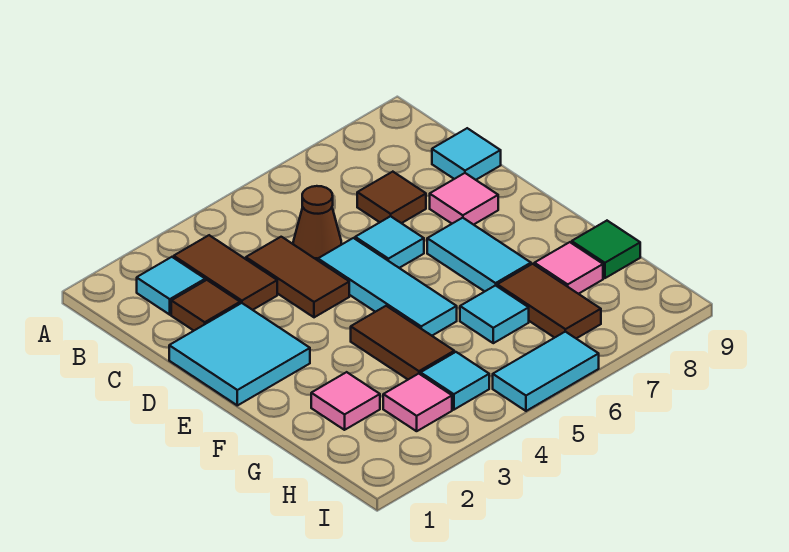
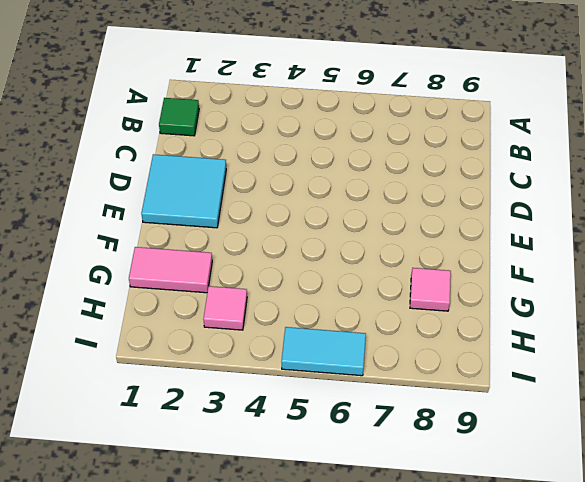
green tile B1 level 1 -> green tile G9 level 1
pink tile G1:G2 level 1 -> pink tile G2 level 1
none -> cyan tile B2 level 1
none -> brown tile B3:C3 level 1
none -> brown tile C2 level 1

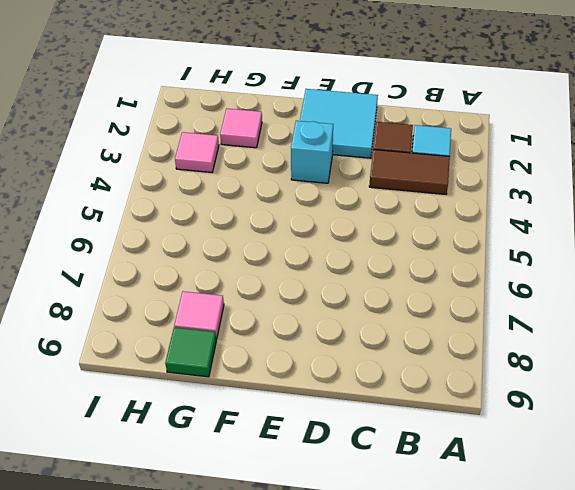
cyan brick E3 level 1 -> none
none -> brown tile C4:D4 level 1
none -> brown cone C5 level 1
none -> brown tile C7 level 1

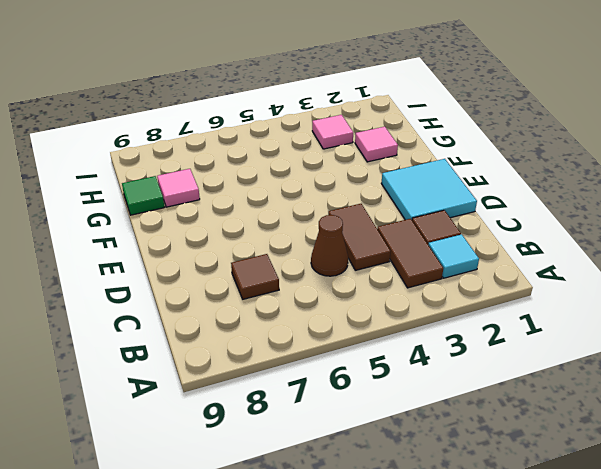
none -> cyan tile C9 level 1
none -> cyan tile D5:F5 level 1
none -> cyan tile D6 level 1

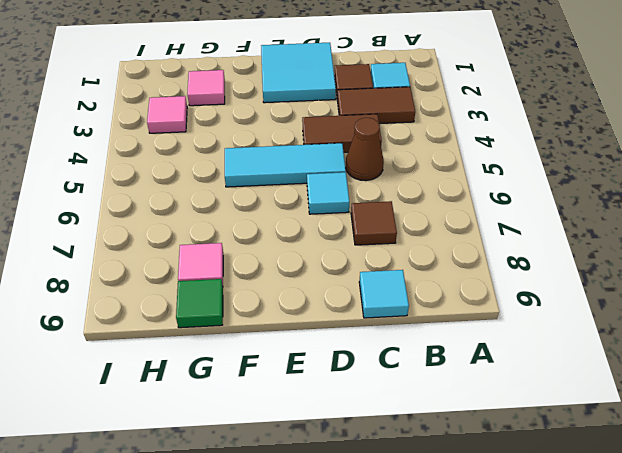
none -> pink tile D8 level 1
none -> cyan tile E7:F7 level 1
none -> brown tile F4:G4 level 1

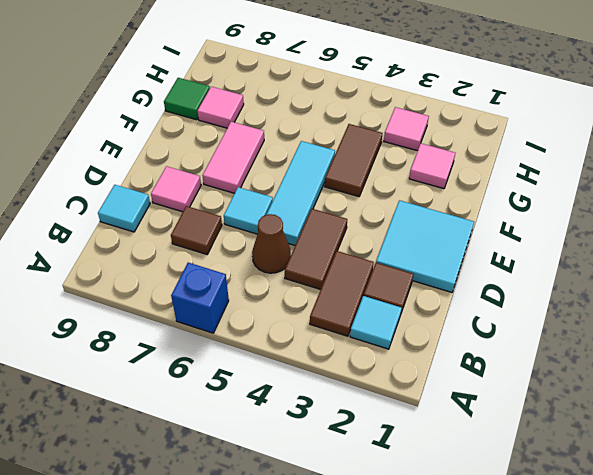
blue brick A6 level 1 -> none
pink tile E7:F7 level 1 -> cyan tile E7:F7 level 1
none -> cyan tile G6 level 1
none -> brown tile G7:H7 level 1
none -> cyan tile H4 level 1

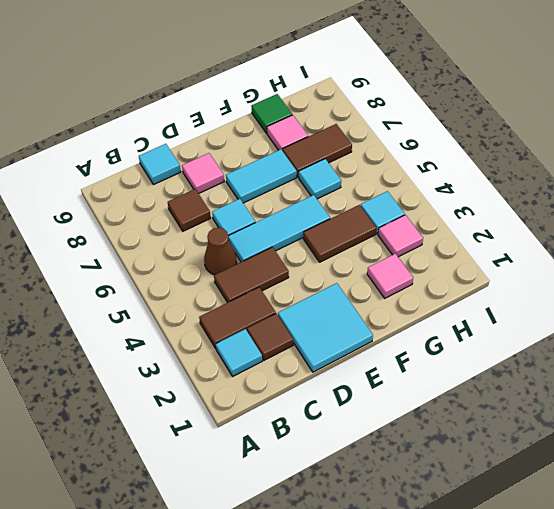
none -> cyan tile I5:I6 level 1

